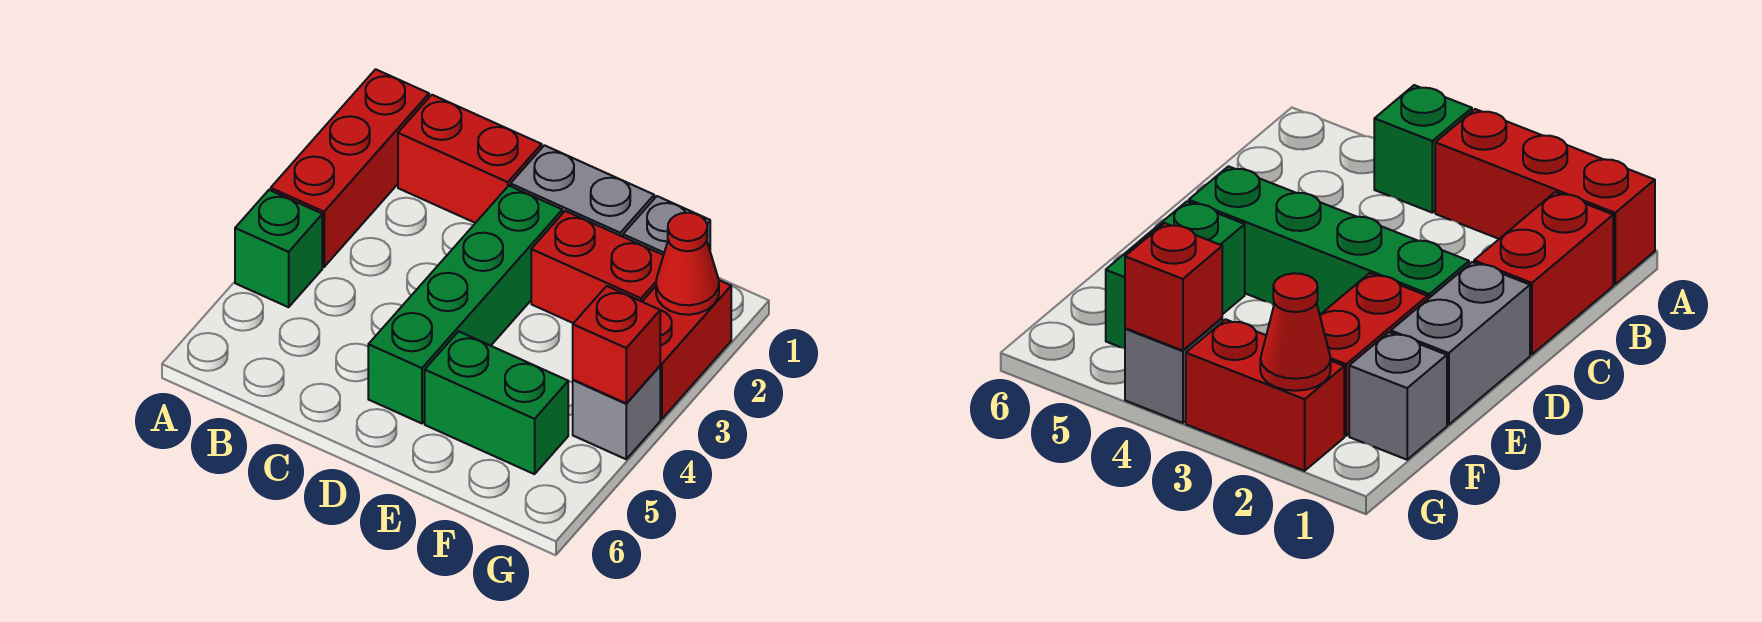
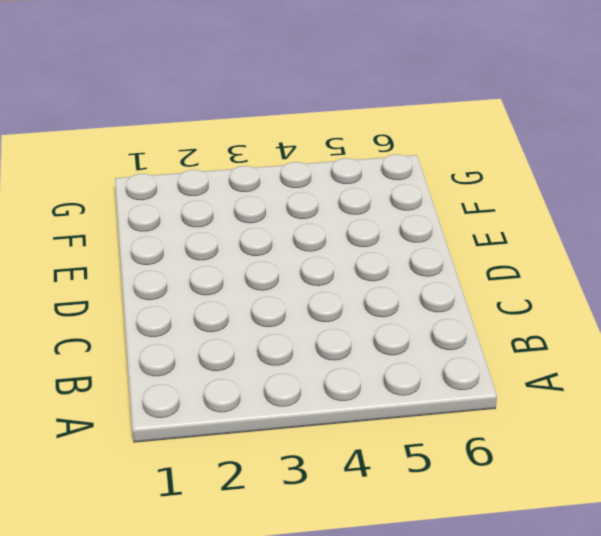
none -> red brick A1:A3 level 1
none -> green brick A4 level 1
none -> red brick B1:C1 level 1

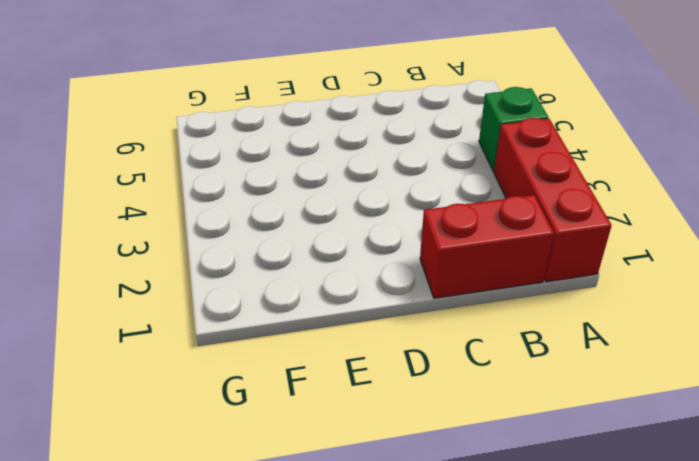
none -> grey brick D1:E1 level 1
none -> green brick D2:D5 level 1
none -> red brick E2:F2 level 1

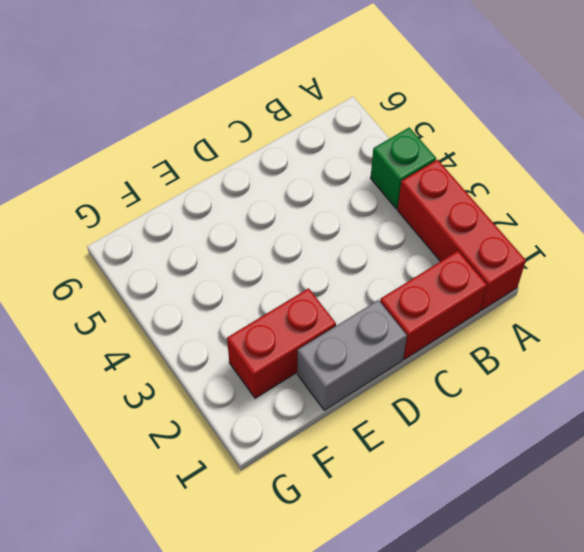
none -> green brick D2:D5 level 1
none -> green brick E5:F5 level 1
none -> grey brick F1 level 1

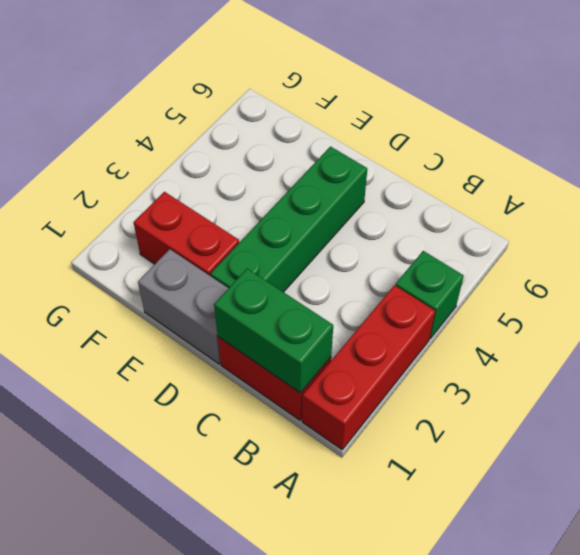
green brick B1:C1 level 2 -> green brick E5:F5 level 1
none -> grey brick F1 level 1
none -> red brick G2:G3 level 1
none -> grey brick G4 level 1

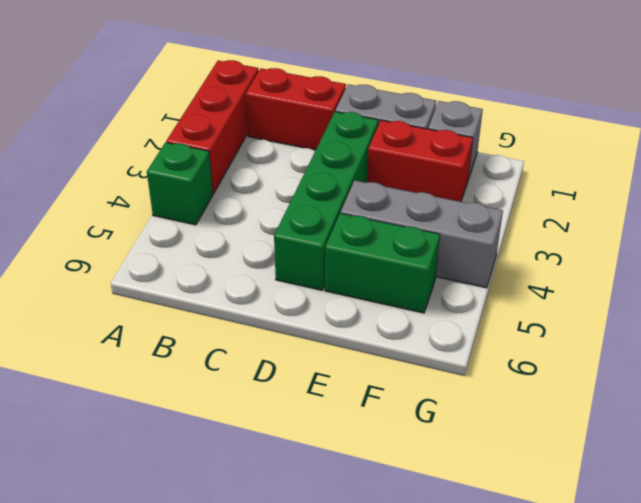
grey brick E4:G4 level 1 -> grey brick G4 level 1
none -> red brick G2:G3 level 1
none -> red cone G2 level 2
none -> red brick G4 level 2

